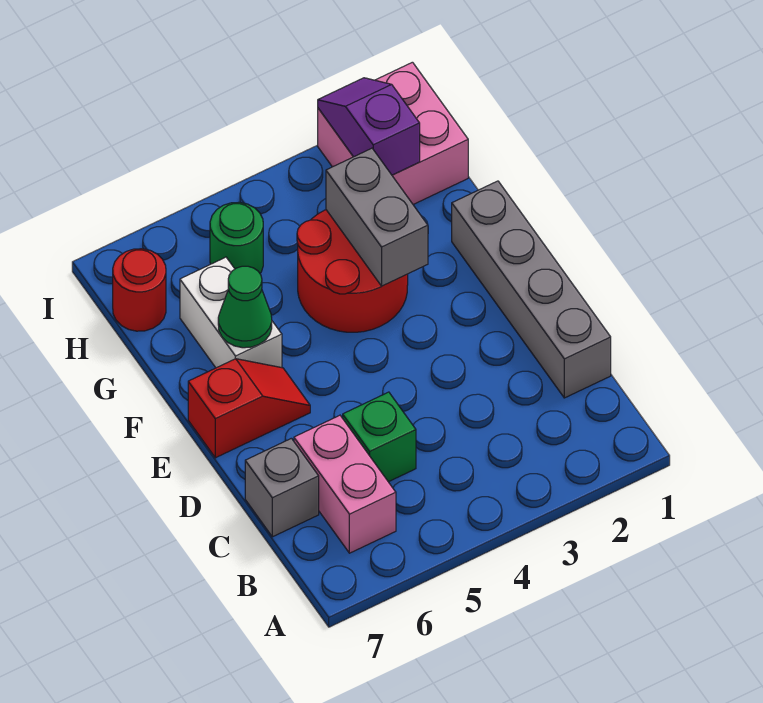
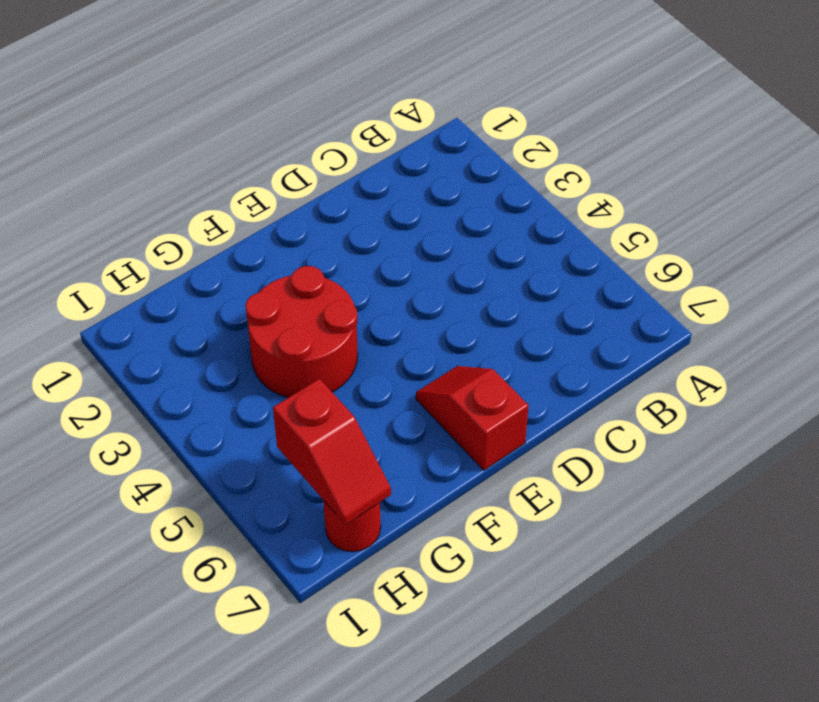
red slope H6:H7 level 2 top 6 -> none
none -> pink brick B6:C6 level 1
none -> grey brick C1:F1 level 1
none -> green brick C5 level 1

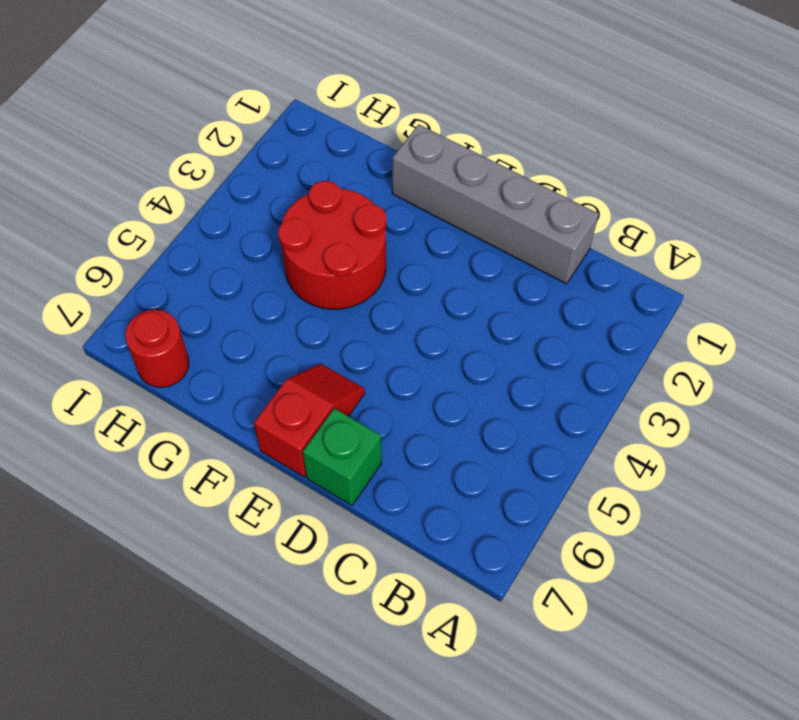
green brick D7 level 1 -> green brick C5 level 1
none -> pink brick B6:C6 level 1
none -> grey brick C7 level 1
none -> white brick F6:G6 level 1

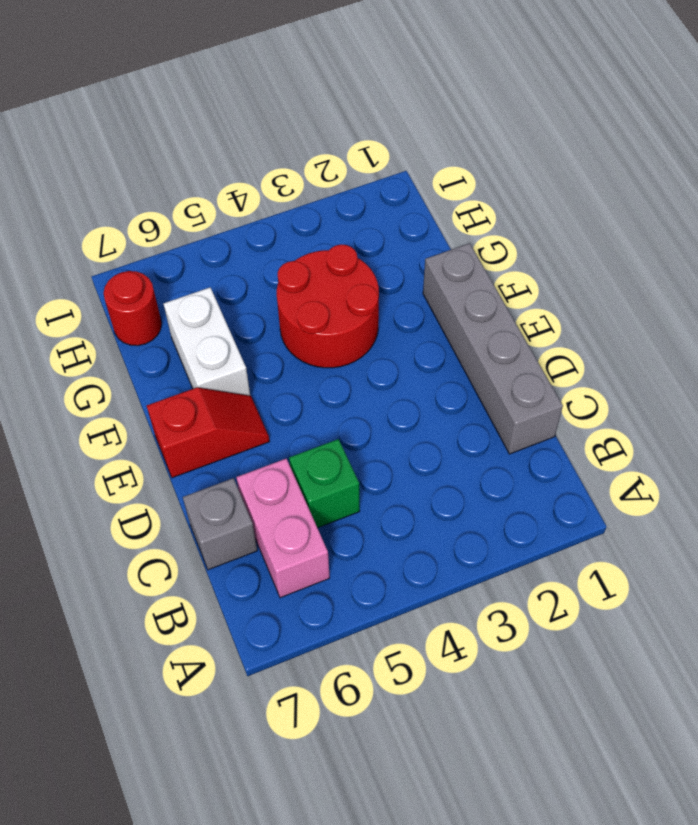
none -> pink brick H1:I2 level 1
none -> green round brick H5 level 1
none -> grey brick F3:G3 level 2

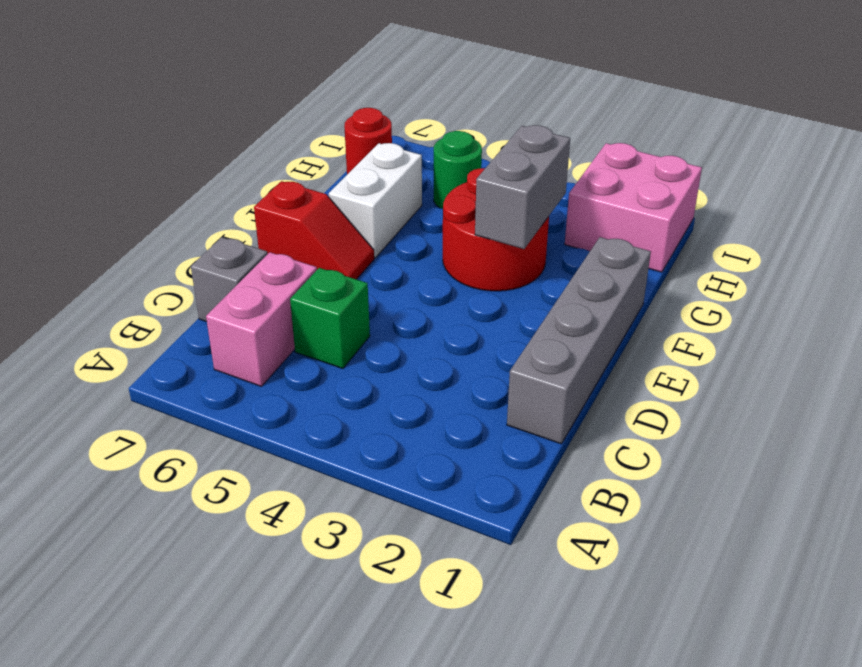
none -> green cone F6 level 2
none -> purple slope H2:I2 level 2 top H

